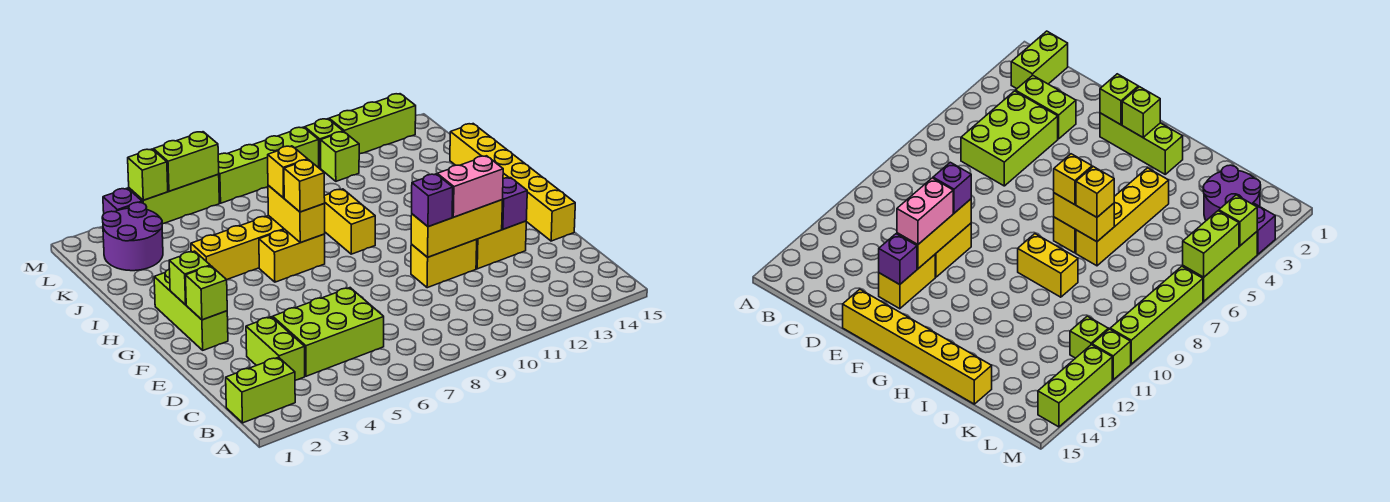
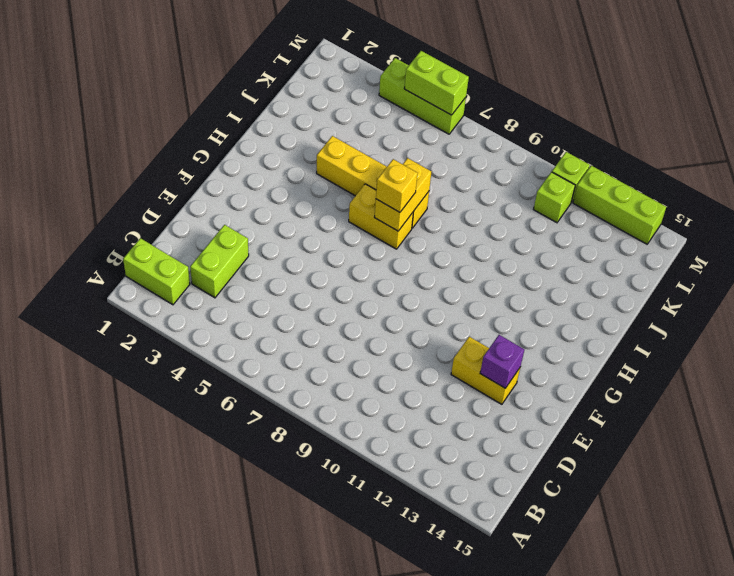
none -> lime brick C4:D6 level 1
none -> yellow brick E10:E11 level 1
none -> yellow brick E15:J15 level 1

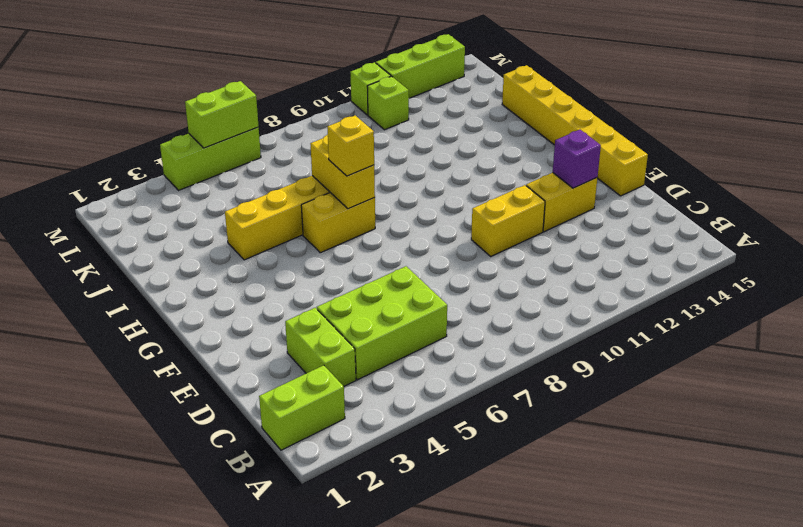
none -> lime brick F2:H2 level 1
none -> yellow brick H9:I9 level 1
none -> purple round brick K2:L3 level 1

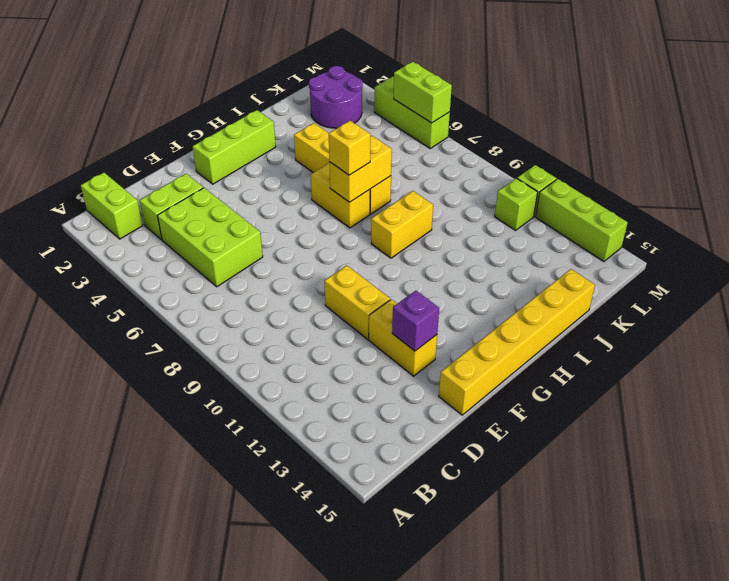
none -> purple brick M3 level 1
none -> lime brick M7:M10 level 1
none -> yellow brick E10:E12 level 2

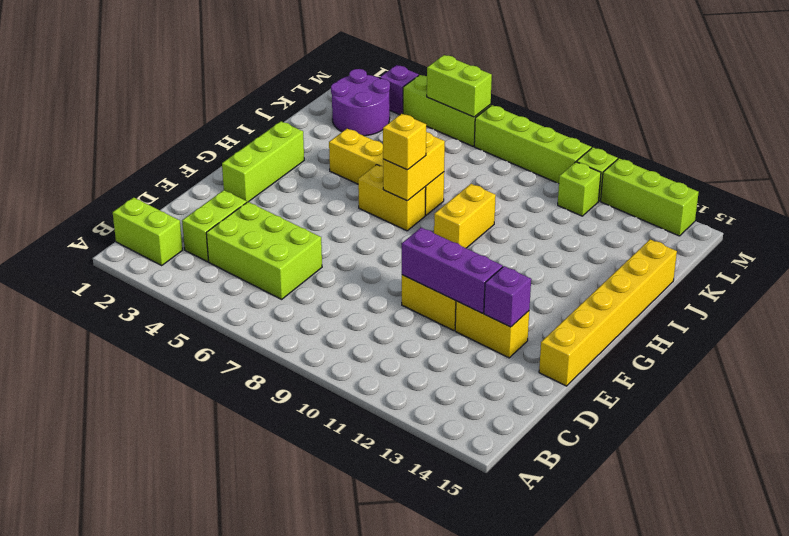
purple brick E10:E12 level 2 -> yellow brick E10:E12 level 2
none -> lime brick F2 level 2
none -> lime brick G2 level 2
none -> lime brick M4 level 2

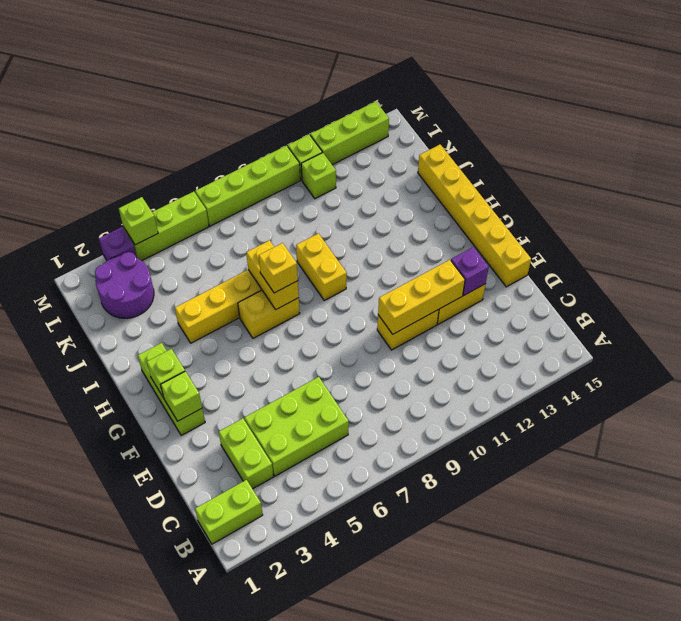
none -> lime brick M5:M6 level 2
none -> purple brick E10 level 3
none -> pink brick E11:E12 level 3

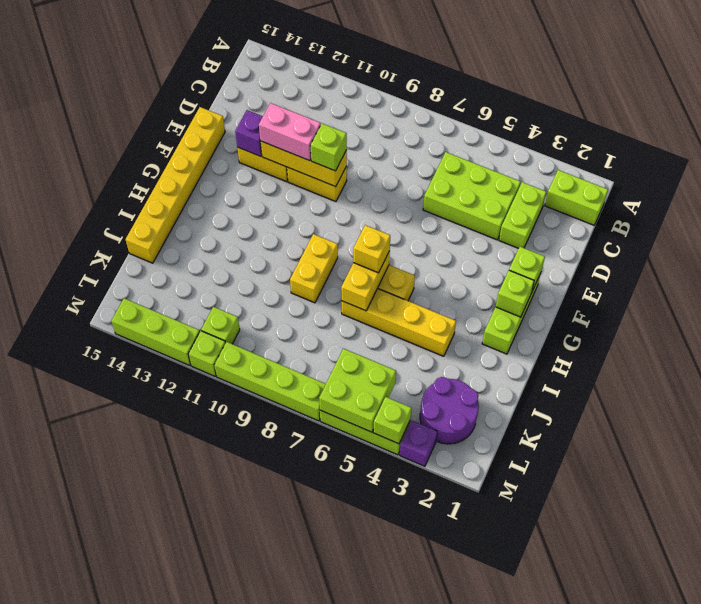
lime brick E10 level 3 -> purple brick E10 level 3
lime brick L5:M6 level 2 -> lime brick M5:M6 level 2
none -> yellow brick I7 level 3

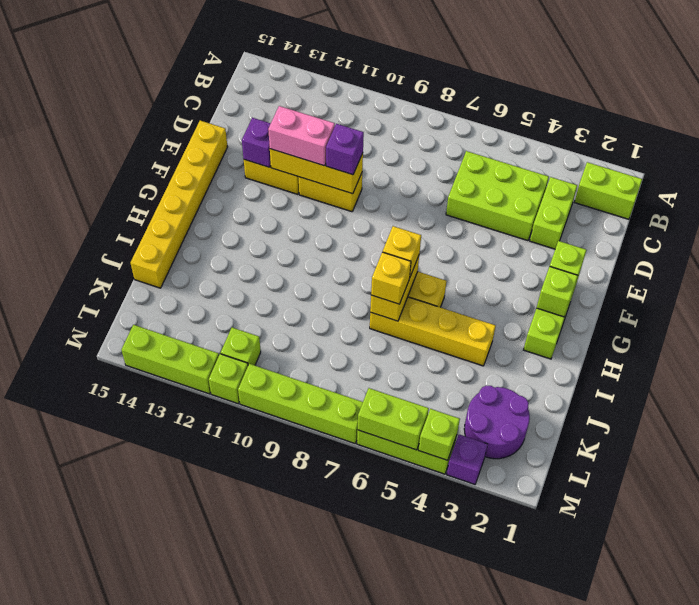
none -> yellow brick H9:I9 level 1

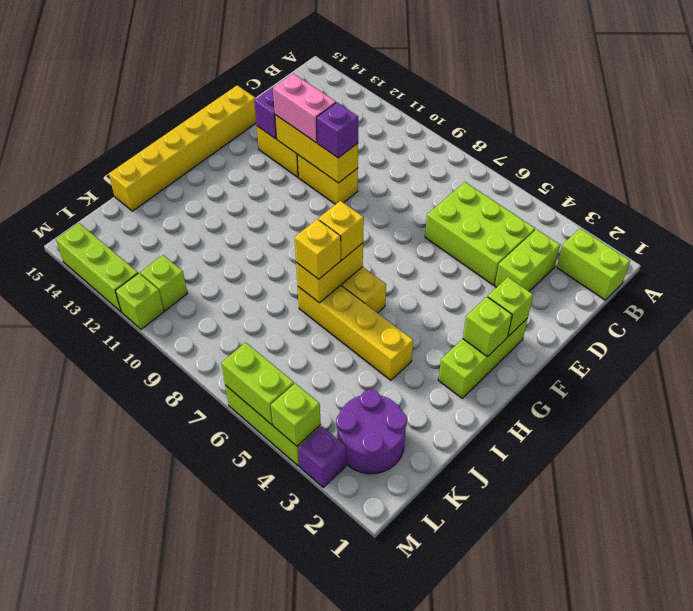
none -> yellow brick H9:I9 level 1
none -> lime brick M7:M10 level 1

